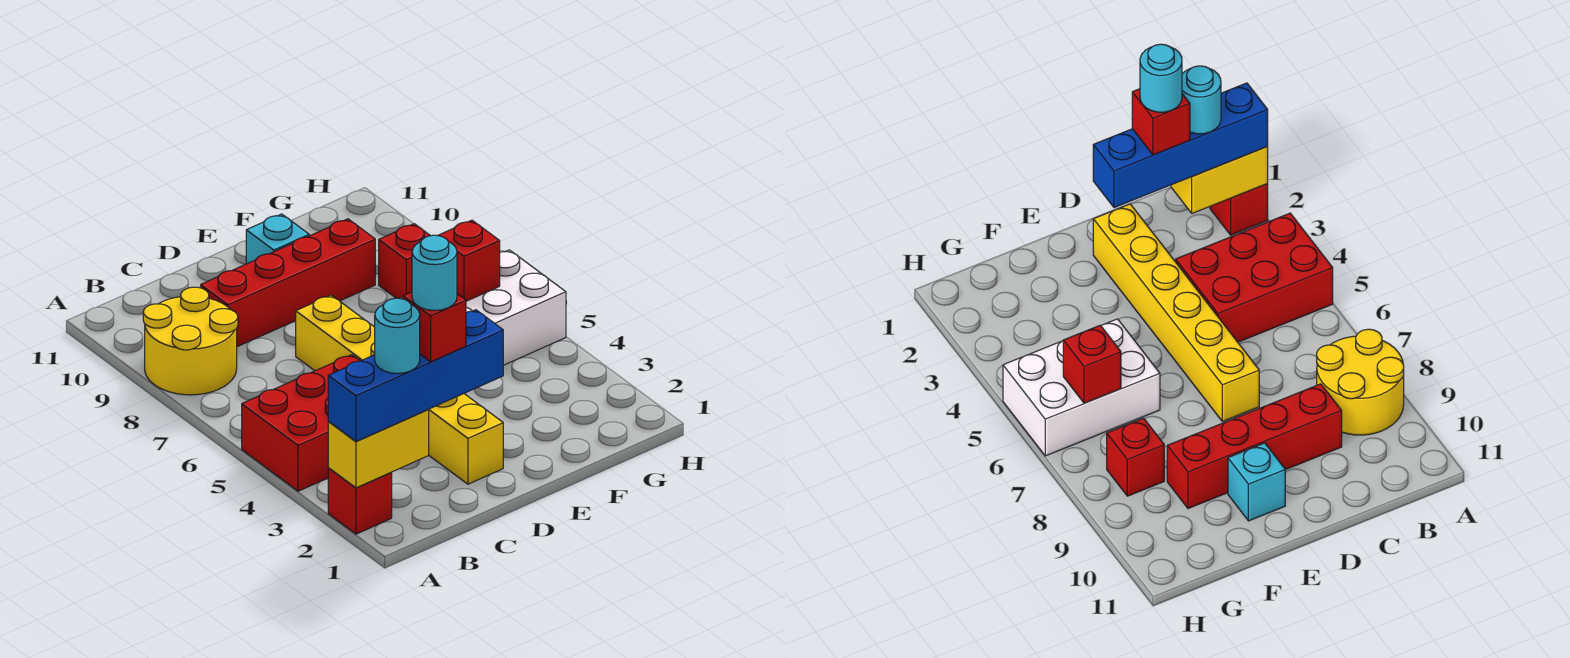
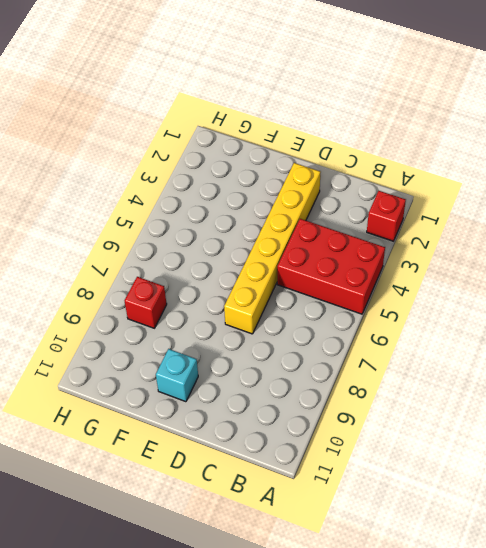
none -> yellow round brick A8:B9 level 1
none -> red brick C9:F9 level 1
none -> white brick F5:H6 level 1

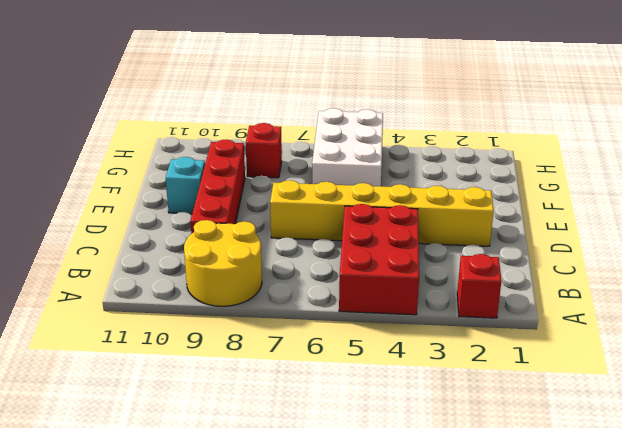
none -> yellow brick A2:B2 level 2
none -> red brick G6 level 2
none -> blue brick A2:D2 level 3

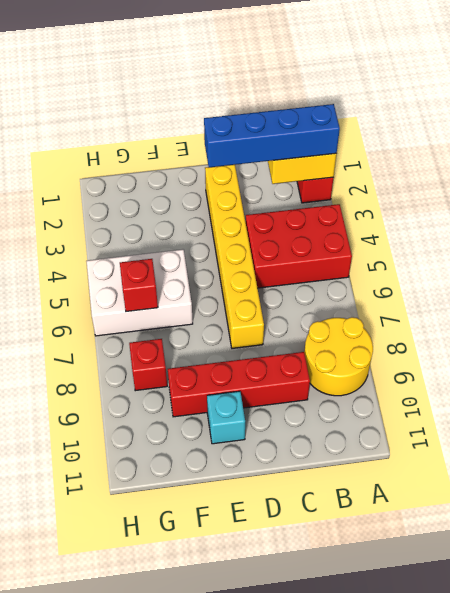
none -> cyan round brick B2 level 4
none -> red brick C2 level 4
none -> cyan round brick C2 level 5

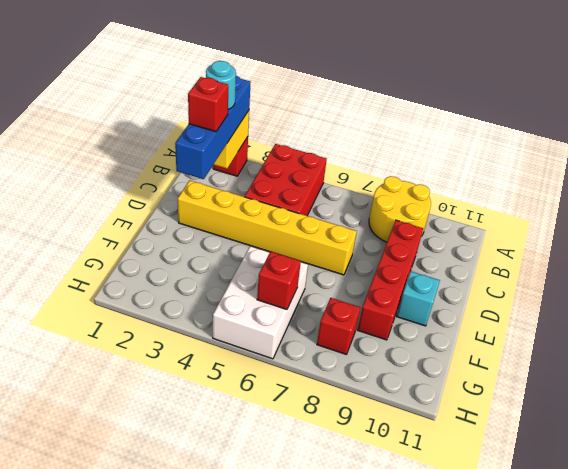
none -> cyan round brick C2 level 5

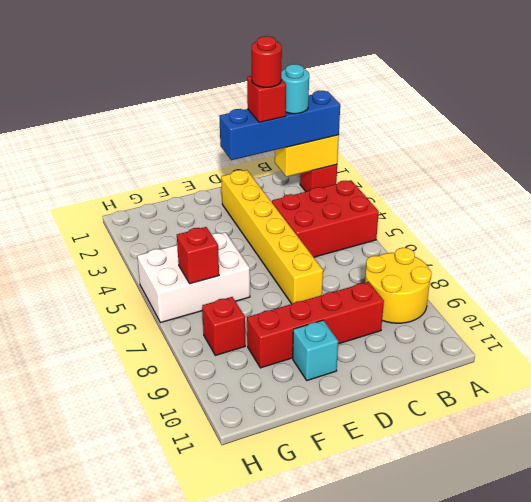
red round brick C2 level 5 -> cyan round brick C2 level 5

